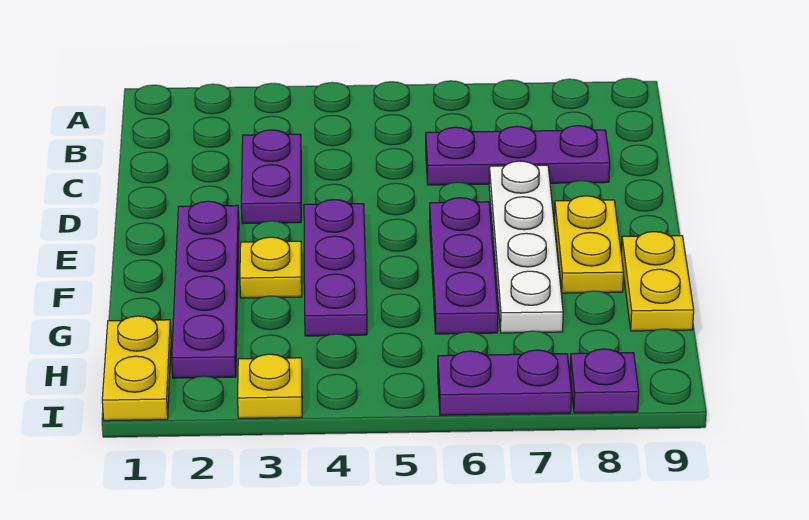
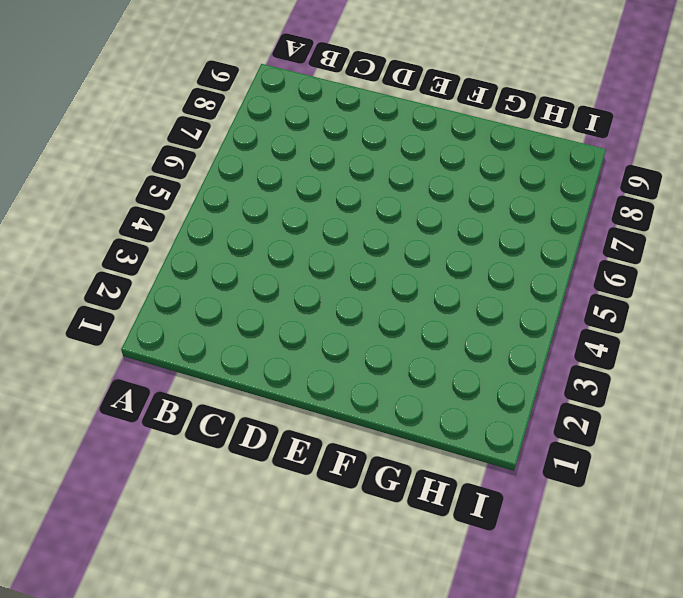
none -> purple plate C3:D3 level 1
none -> purple plate C6:C8 level 1
none -> white plate D7:G7 level 1

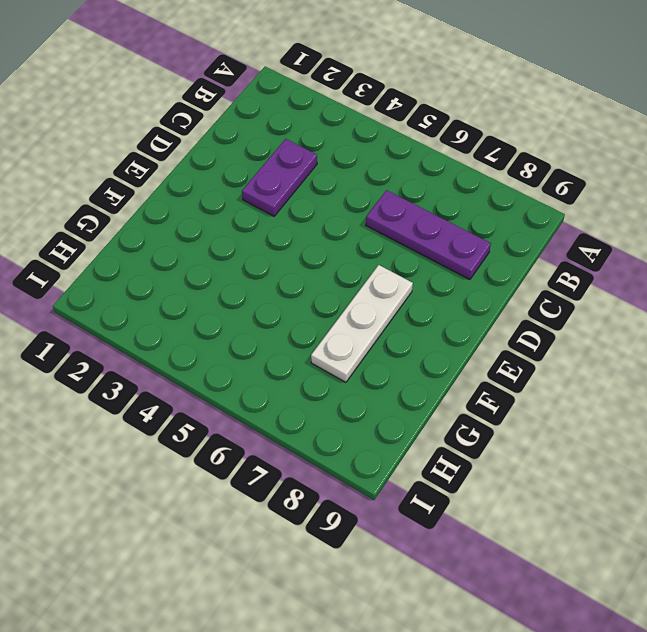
white plate E7:G7 level 1 -> white plate D7:G7 level 1
none -> purple plate E2:H2 level 1
none -> purple plate E4:G4 level 1
none -> purple plate E6:G6 level 1

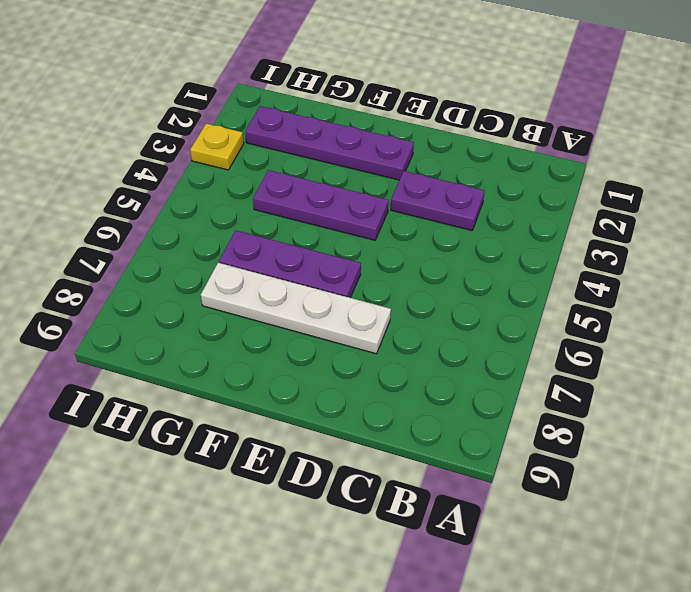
none -> purple plate C6:C8 level 1
none -> yellow plate E8:F8 level 1
none -> yellow plate F3 level 1

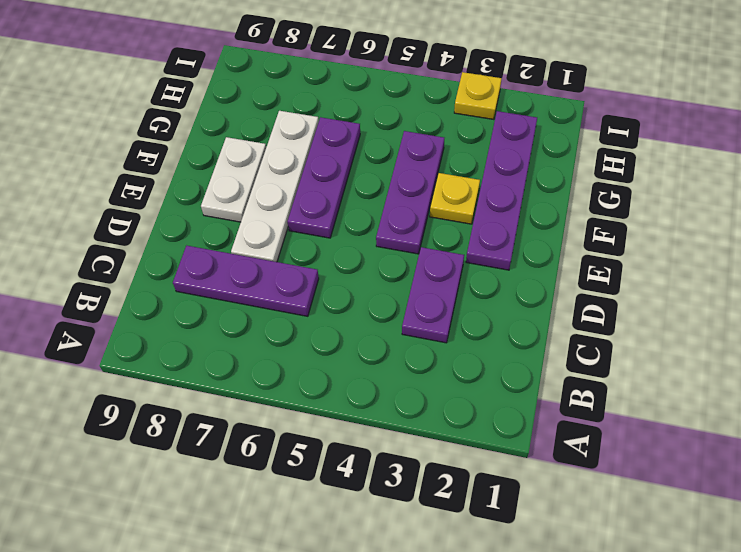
white plate E8:F8 level 1 -> yellow plate E8:F8 level 1
none -> yellow plate F9:G9 level 1
none -> yellow plate H1:I1 level 1
none -> purple plate I6:I7 level 1

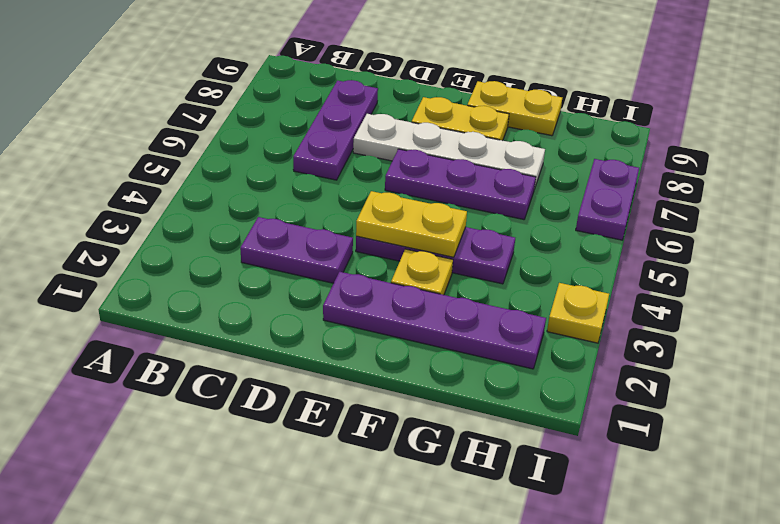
yellow plate E4:F4 level 2 -> yellow plate H1:I1 level 1
none -> purple plate I8 level 1

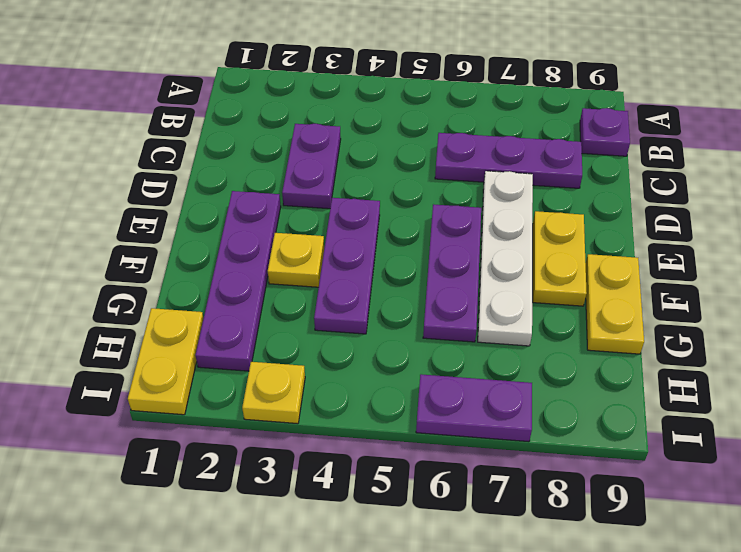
purple plate B9 level 1 -> purple plate I8 level 1

